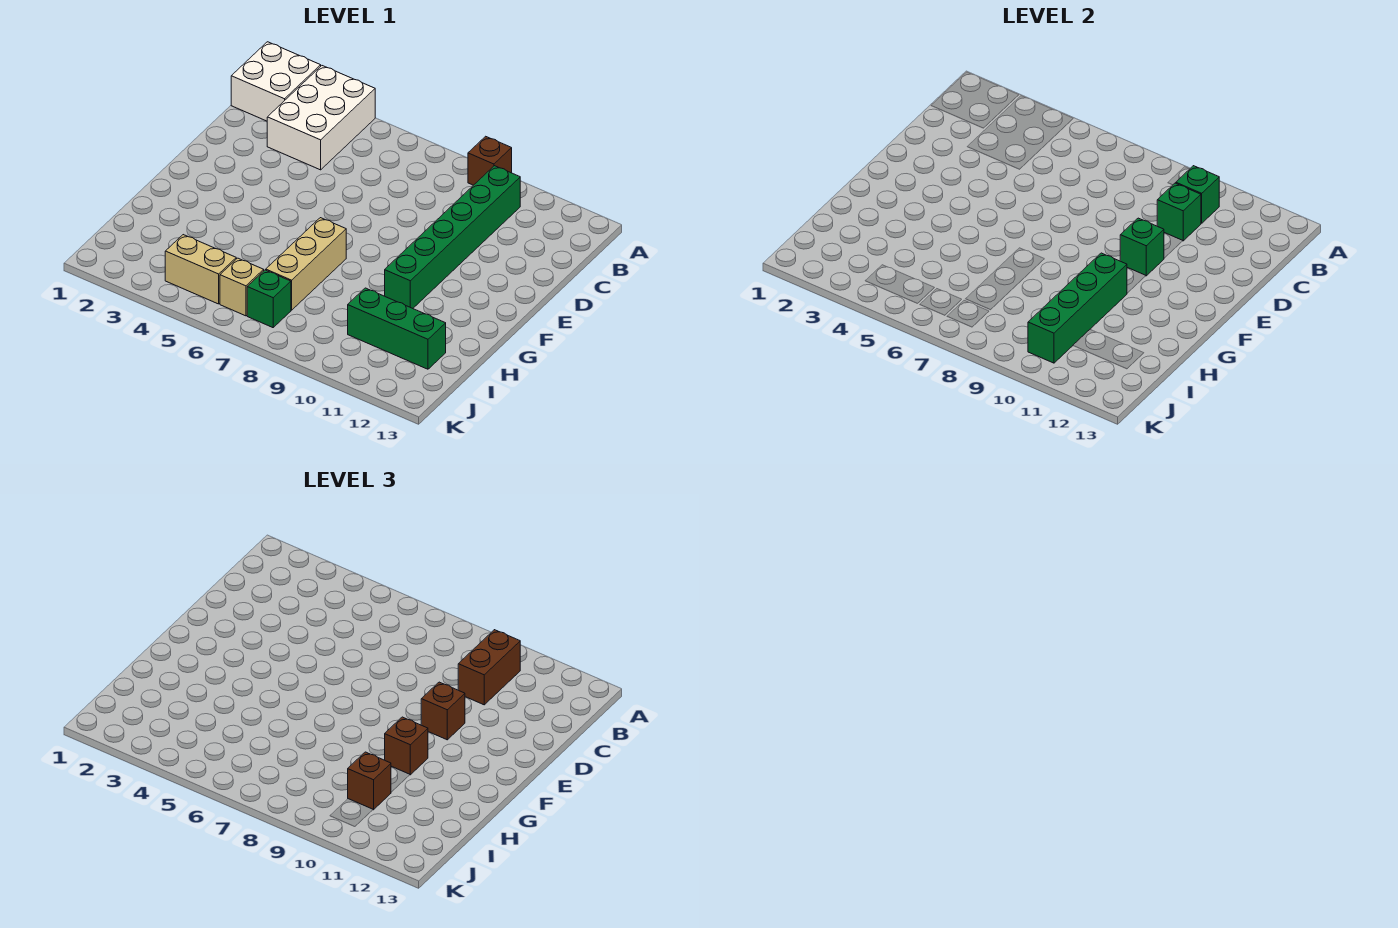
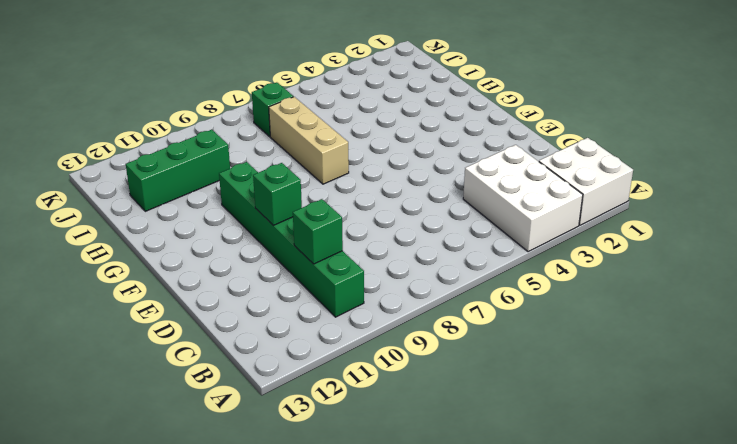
none -> brown brick A9 level 1
none -> tan brick J4:J5 level 1
none -> tan brick J6 level 1

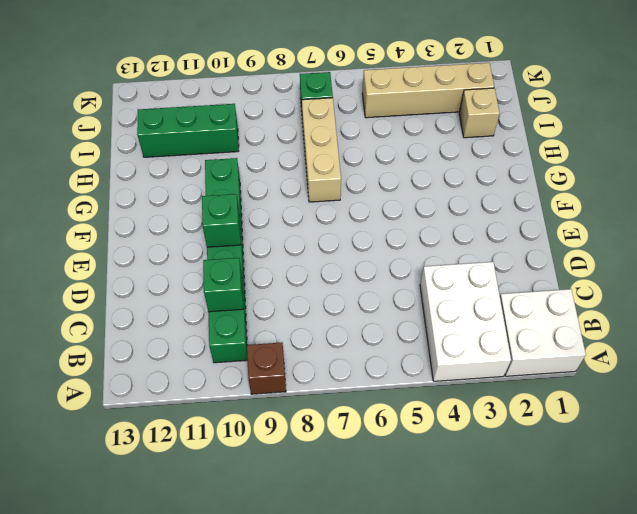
tan brick I2 level 1 -> tan brick J6 level 1
tan brick J2:J5 level 1 -> tan brick J4:J5 level 1
none -> green brick B10 level 2
none -> green brick G10:J10 level 2
none -> brown brick B10:C10 level 3

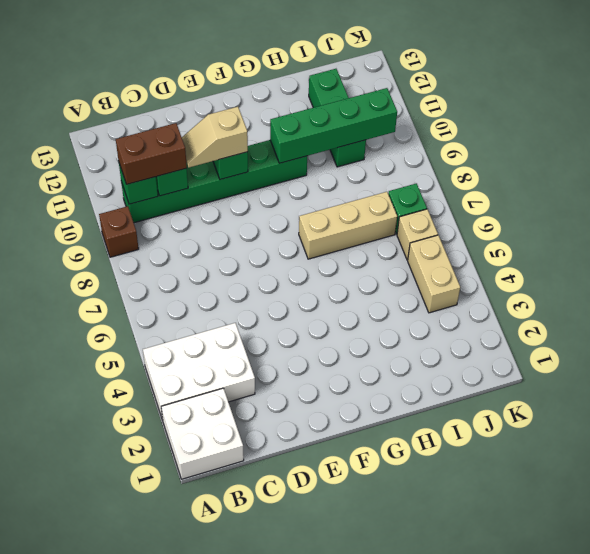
tan slope D10:E10 level 3 top E -> brown brick E10 level 3
none -> brown brick G10 level 3
none -> brown brick I10 level 3

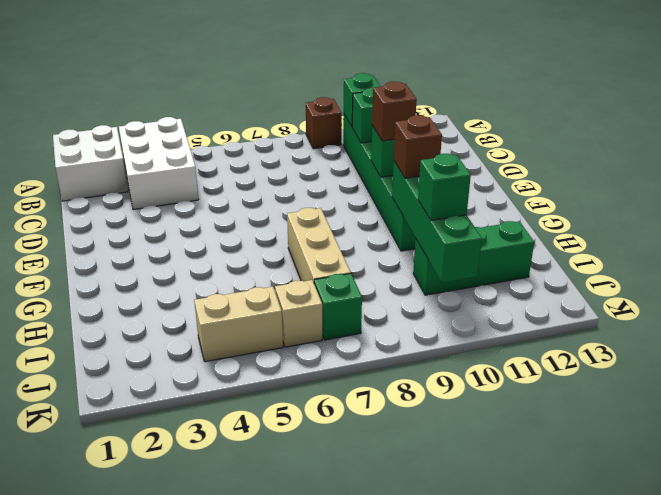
green brick I10 level 3 -> brown brick I10 level 3
none -> brown brick B10:C10 level 3

